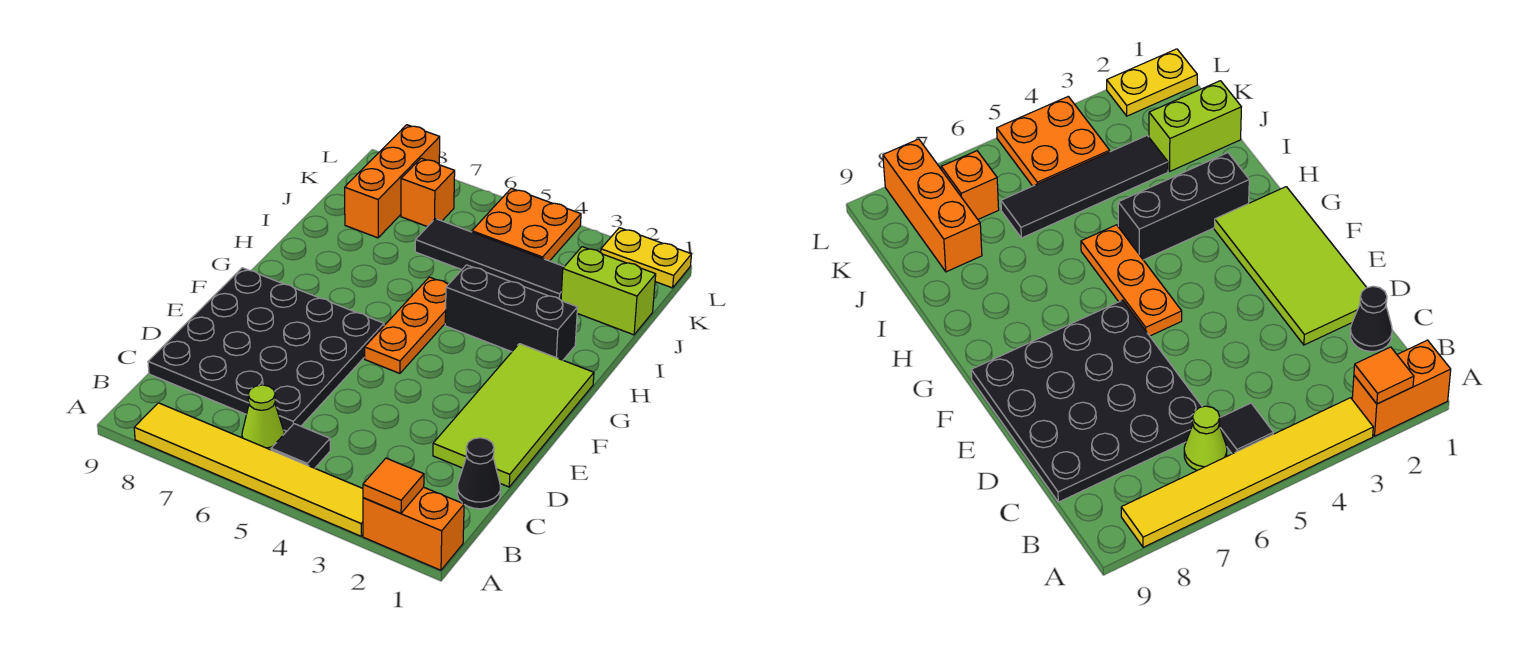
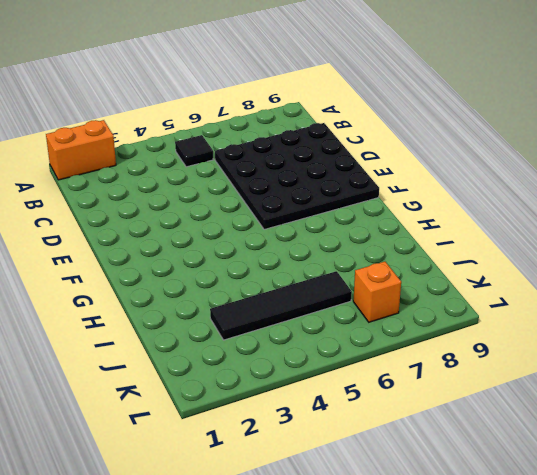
none -> yellow tile A3:A8 level 1
none -> lime cone B6 level 1
none -> black cone C1 level 1

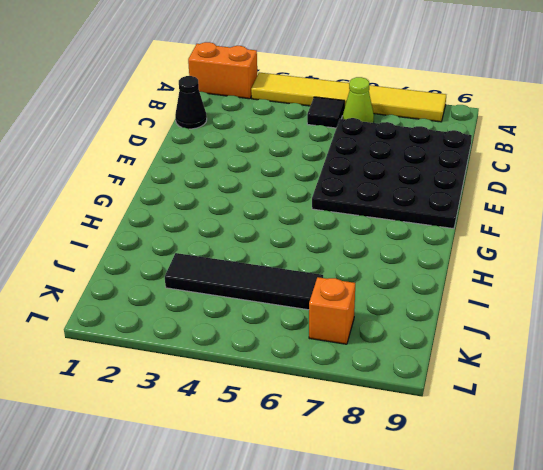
none -> lime tile D1:G2 level 1
none -> orange plate F5:H5 level 1
none -> black brick H2:H4 level 1

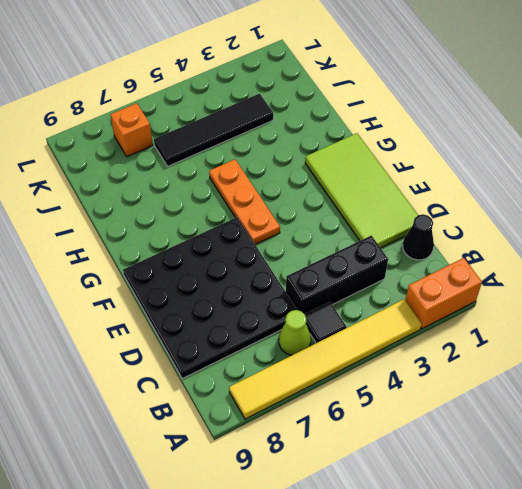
black brick C3:C5 level 1 -> black brick H2:H4 level 1
none -> lime brick J1:J2 level 1
none -> orange brick J8:L8 level 1
none -> orange plate K4:L5 level 1

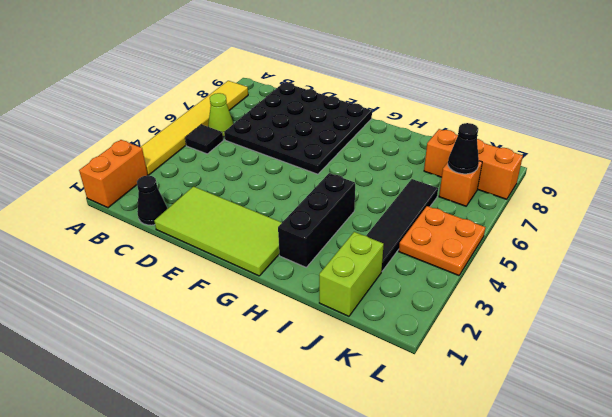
black cone K7 level 2 -> none
none -> orange plate F5:H5 level 1
none -> yellow plate L1:L2 level 1
none -> orange tile A2 level 2

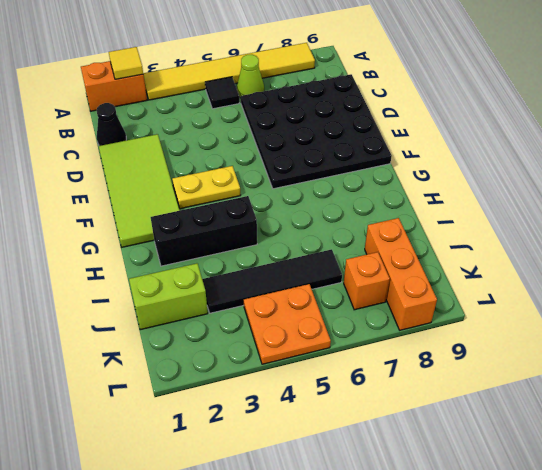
yellow tile A2 level 2 -> orange tile A2 level 2
yellow plate F3:F4 level 1 -> yellow plate L1:L2 level 1
none -> orange plate F5:H5 level 1

